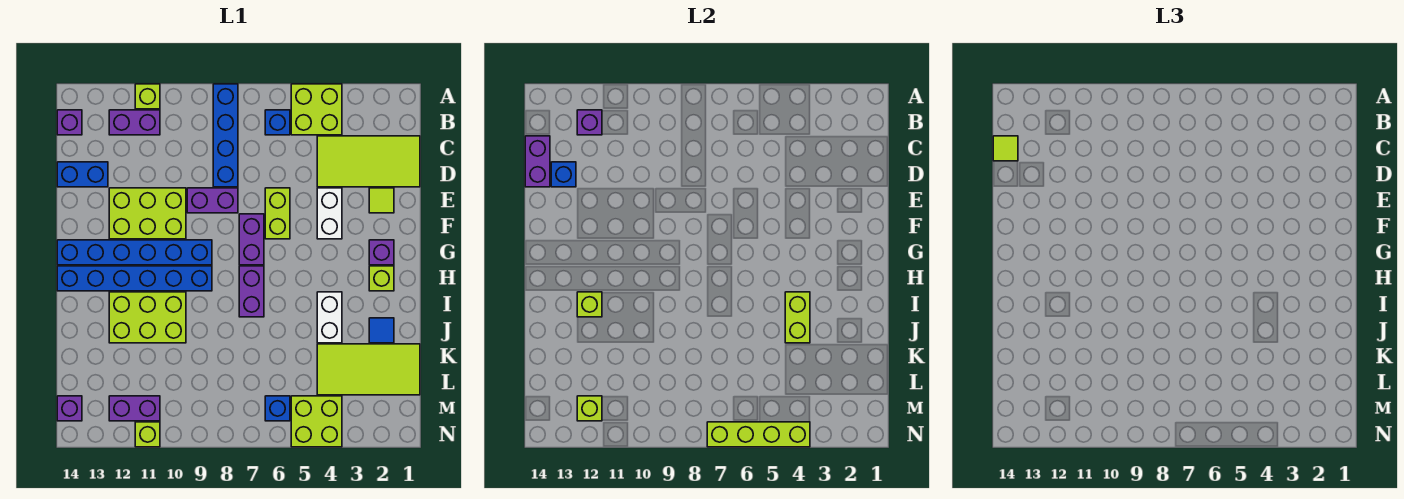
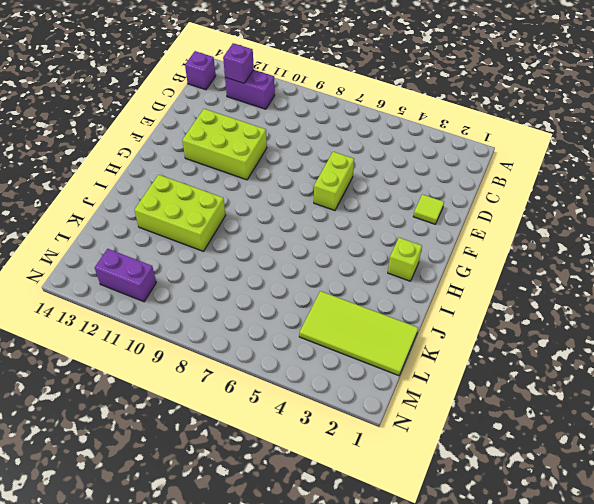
none -> lime brick A4:B5 level 1
none -> blue brick A8:D8 level 1
none -> lime brick A11 level 1
none -> blue brick B6 level 1

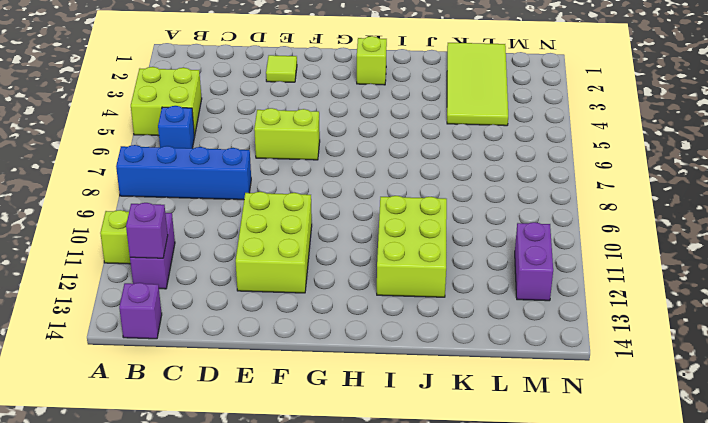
none -> lime tile C1:D4 level 1
none -> blue brick D13:D14 level 1
none -> white brick E4:F4 level 1
none -> purple brick E8:E9 level 1

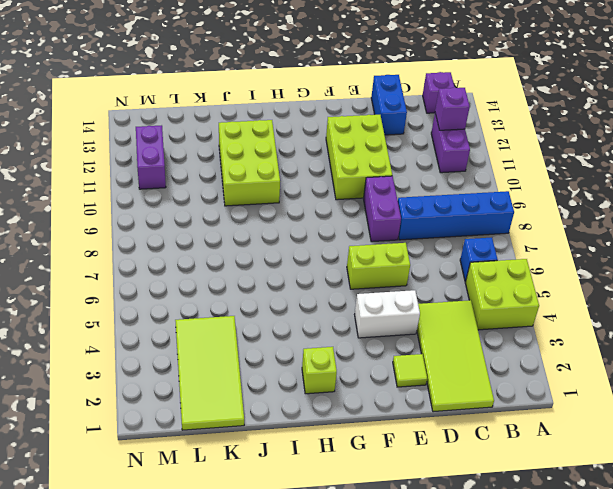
none -> lime brick A11 level 1
none -> purple brick F7:G7 level 1
none -> purple brick G2 level 1
none -> blue brick G9:G14 level 1

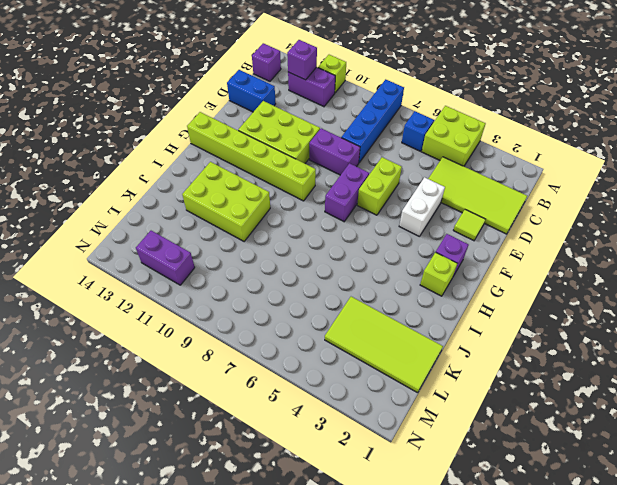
lime brick G9:G14 level 1 -> blue brick G9:G14 level 1
none -> purple brick H7:I7 level 1
none -> blue brick H9:H14 level 1
none -> white brick I4:J4 level 1
none -> blue tile J2 level 1

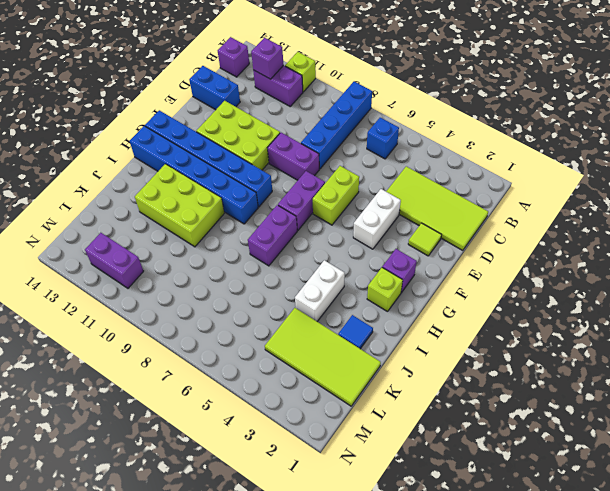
none -> lime brick A4:B5 level 1
none -> lime brick M4:N5 level 1
none -> blue brick M6 level 1
none -> purple brick M14 level 1

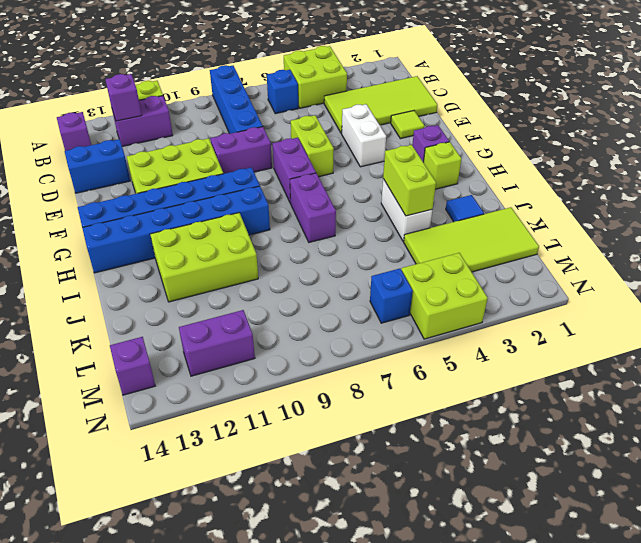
none -> lime brick N11 level 1
none -> purple brick C14:D14 level 2
none -> blue brick D13 level 2
none -> lime brick I12 level 2

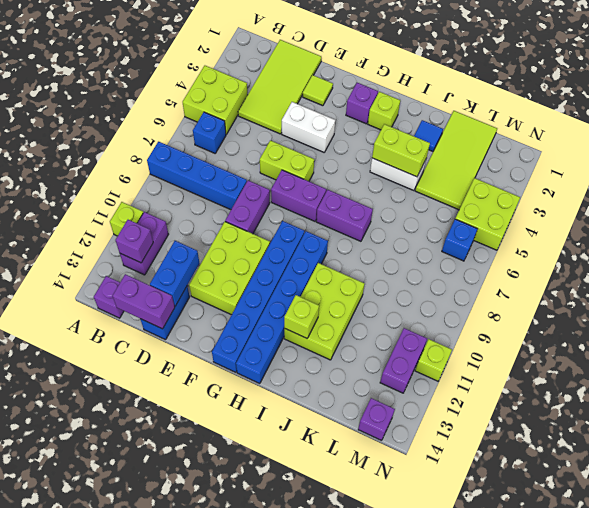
blue brick D12:D13 level 2 -> blue brick D13 level 2
none -> lime brick M12 level 2
none -> lime brick N4:N7 level 2
none -> lime tile C14 level 3

